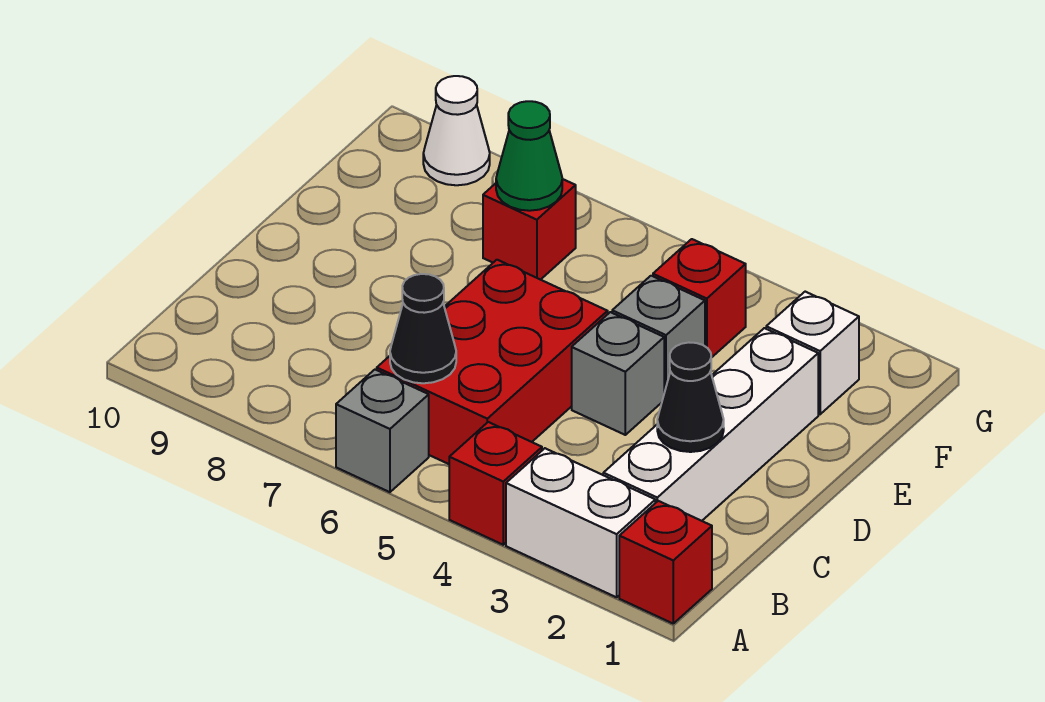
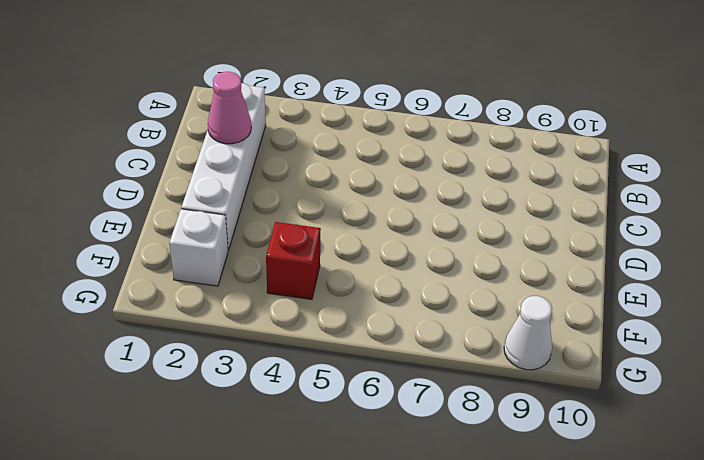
pink cone C2 level 2 -> black cone C2 level 2
none -> red brick A1 level 1
none -> white brick A2:A3 level 1
none -> red brick A4 level 1

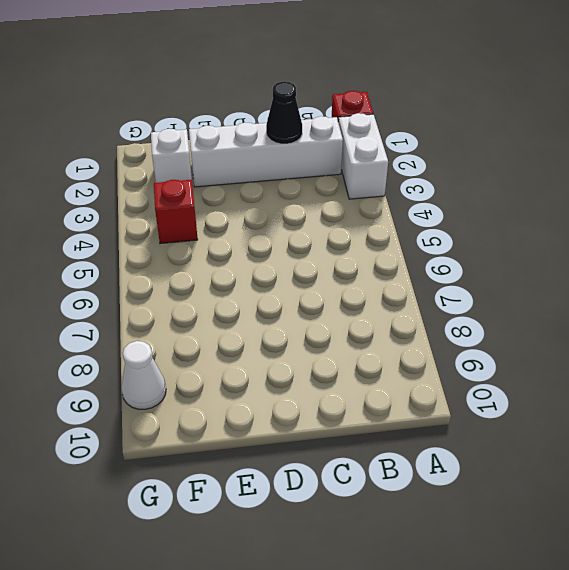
none -> red brick A4 level 1
none -> grey brick A6 level 1
none -> red brick B5:D6 level 1

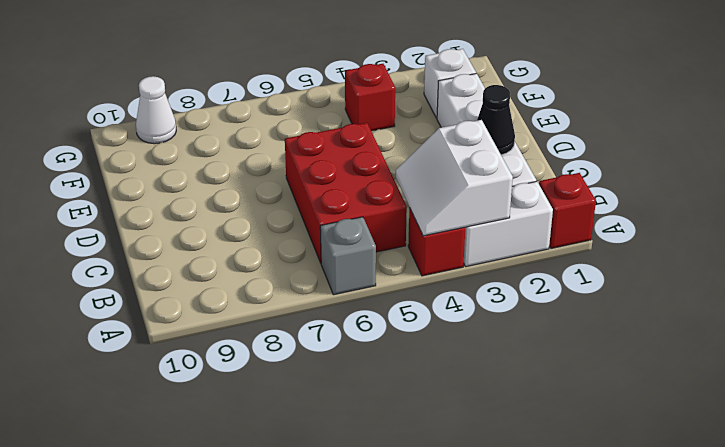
white slope A3:B4 level 2 top 3 -> none
none -> grey brick D4 level 1
none -> grey brick E4 level 1
none -> red brick F7 level 1

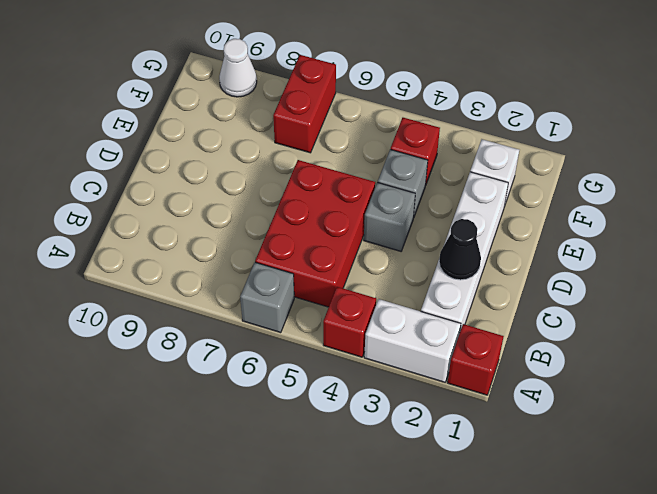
red brick F7:G7 level 1 -> red brick F7 level 1
none -> black cone B6 level 2
none -> green cone F7 level 2

